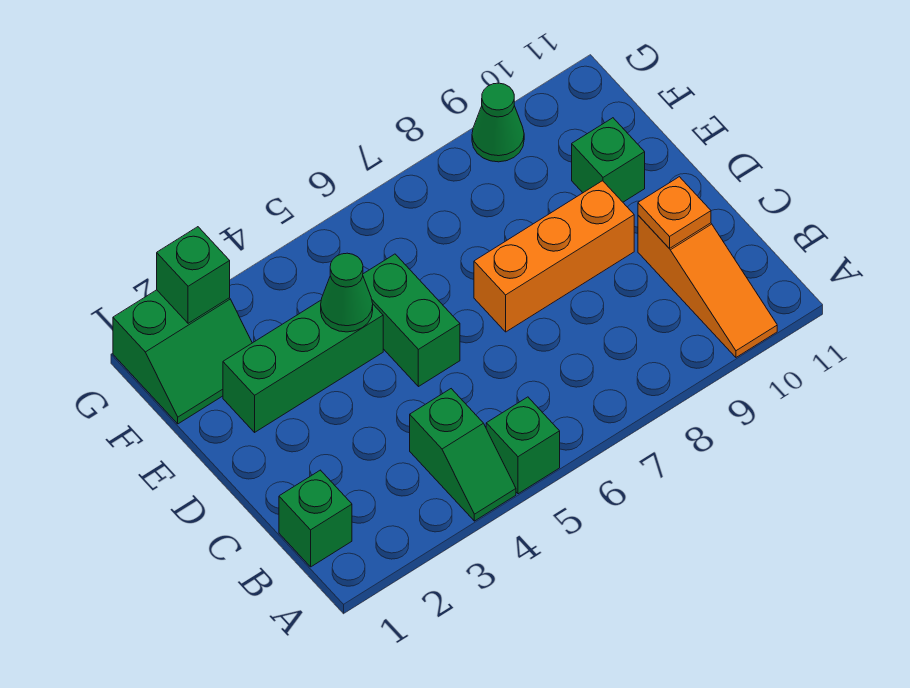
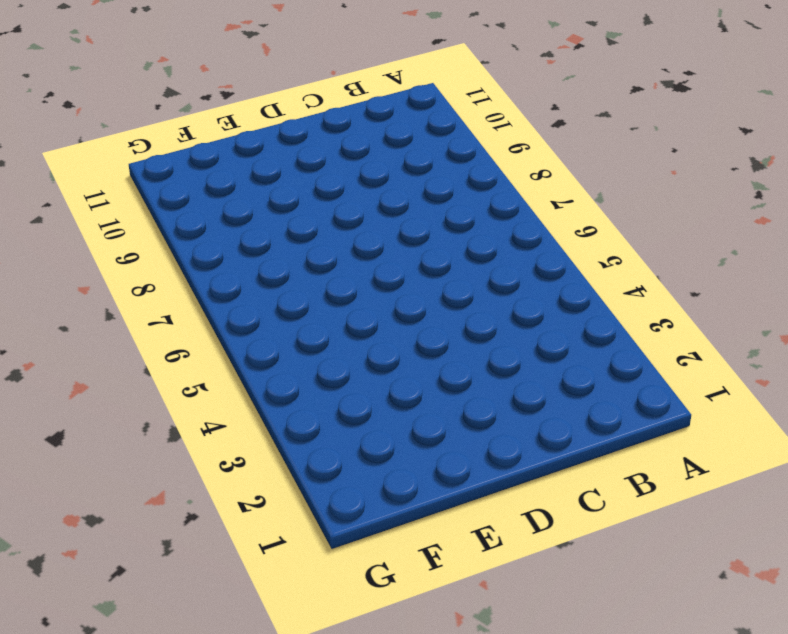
none -> green slope A4:B4 level 1 top B
none -> green brick A5 level 1
none -> orange slope A10:C10 level 1 top C

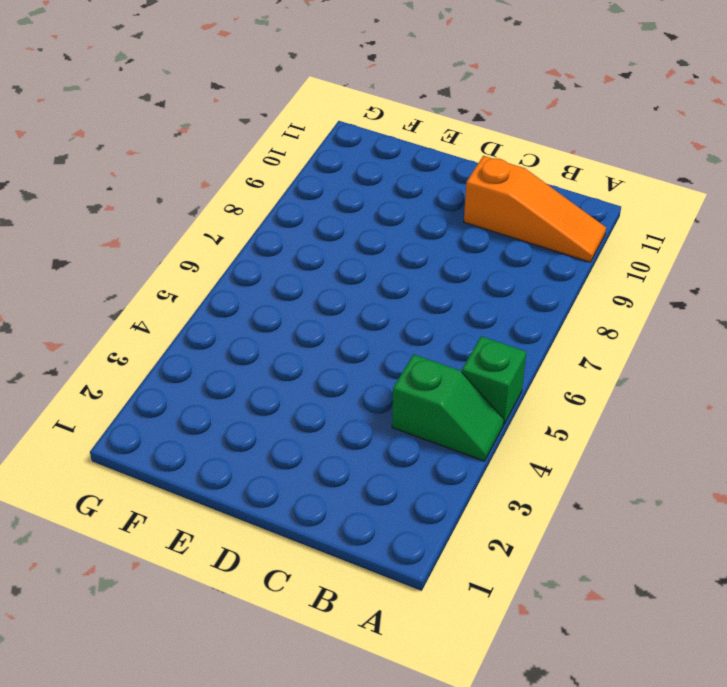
none -> green brick B1 level 1
none -> green brick D5:E5 level 1
none -> orange brick D7:D9 level 1

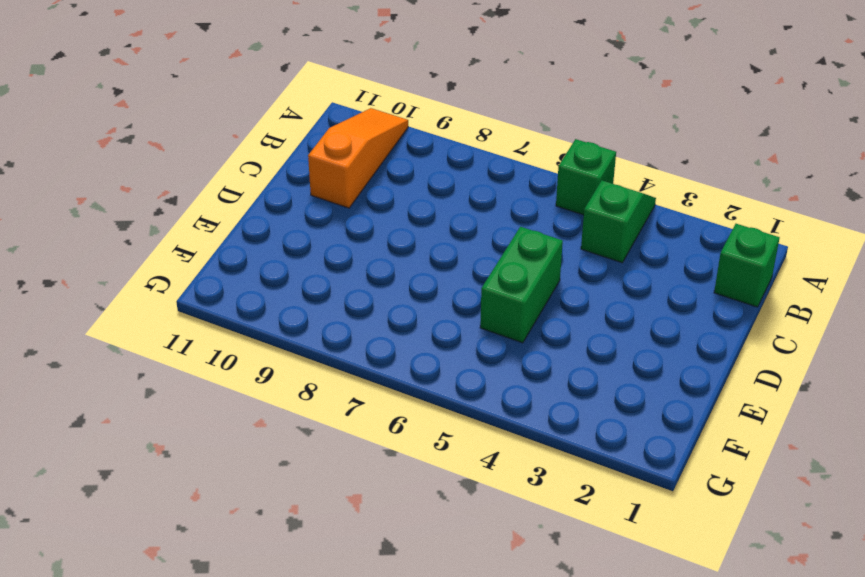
none -> orange brick D7:D9 level 1
none -> green brick E2:E4 level 1
none -> green brick E10 level 1

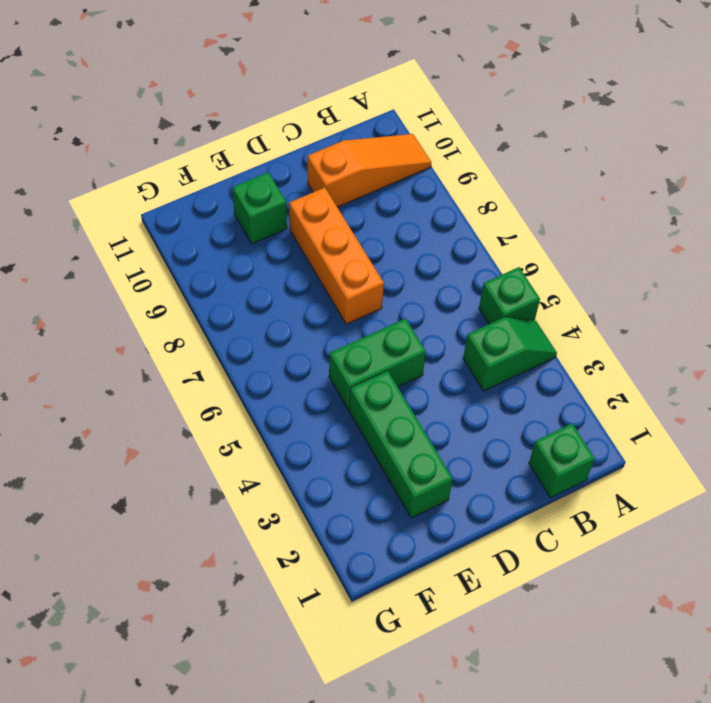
none -> green slope F1:G2 level 1 top G
none -> green cone G9 level 1
none -> orange plate C10 level 2

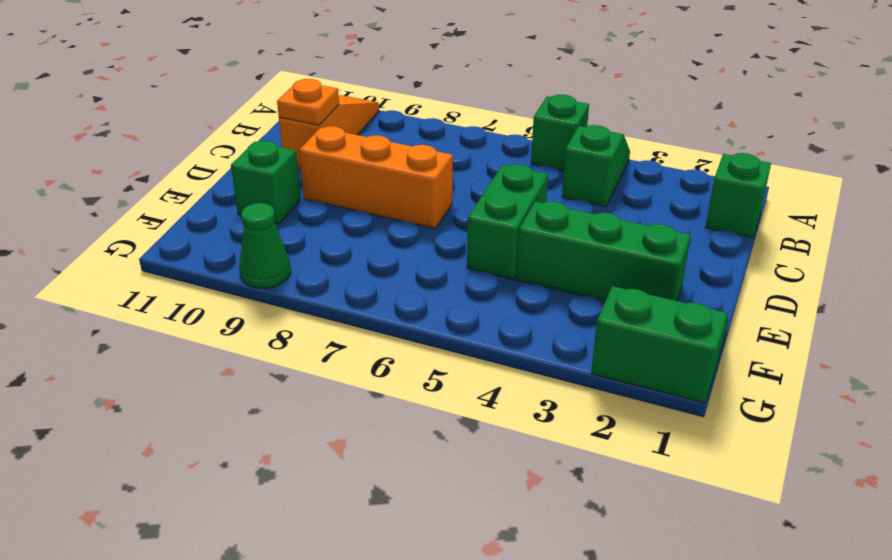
none -> green cone E4 level 2
none -> green brick G2 level 2

